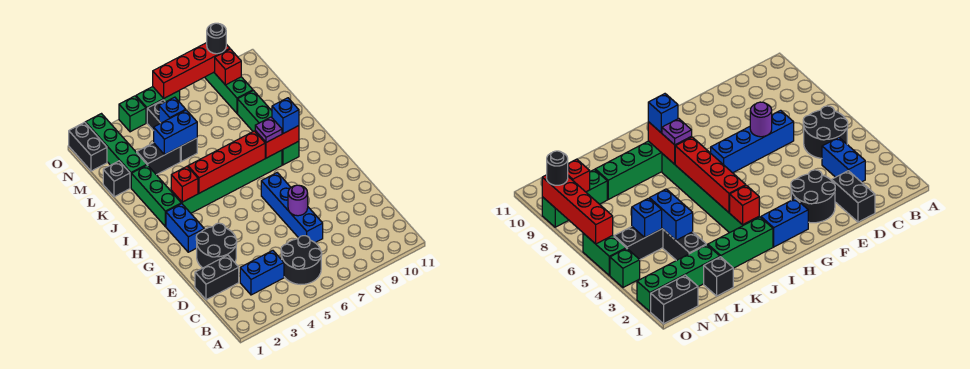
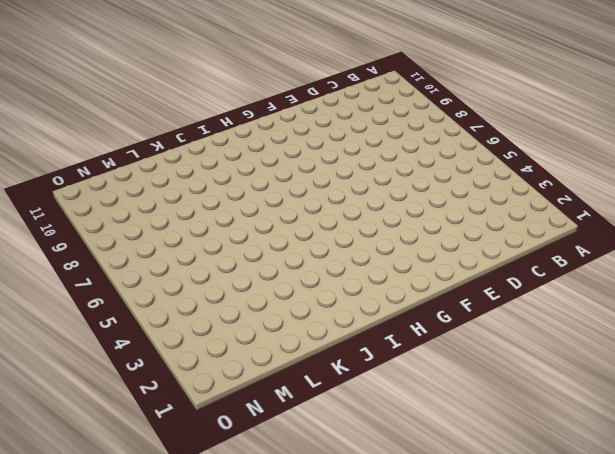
none -> black round brick B5:C6 level 1
none -> blue brick C3:C4 level 1
none -> black brick D1:D2 level 1

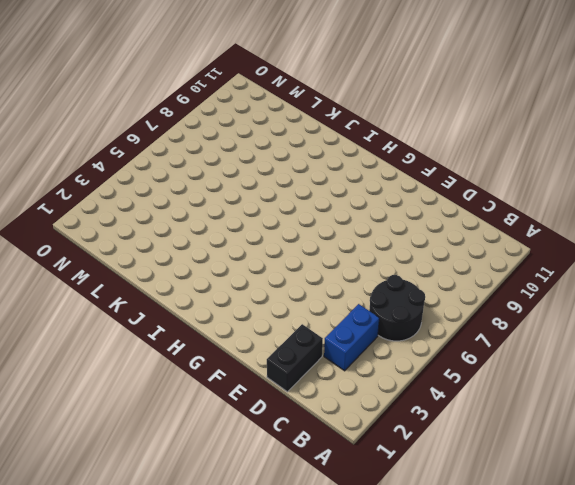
none -> blue brick D7:G7 level 1
none -> black round brick E2:F3 level 1
none -> blue brick G2:H2 level 1

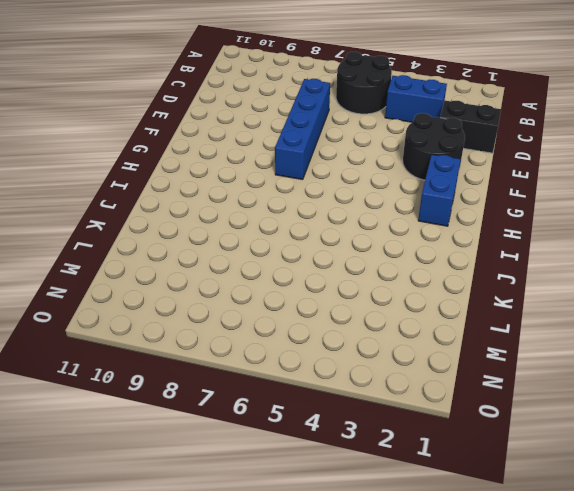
none -> green brick I2:K2 level 1
none -> green brick I3:I8 level 1
none -> green brick I9:L9 level 1

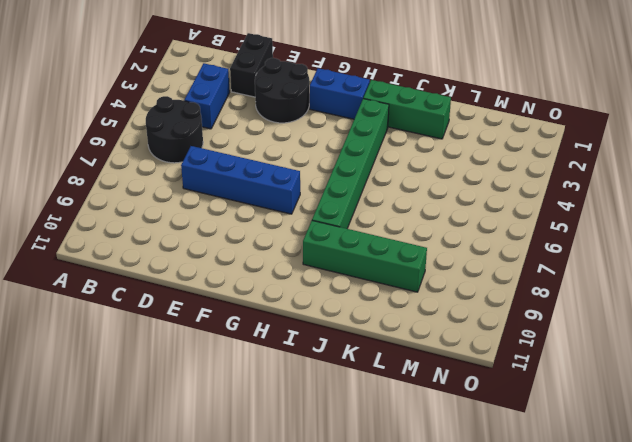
none -> black brick L1 level 1
none -> green brick L2:O2 level 1
none -> black brick L3:L4 level 1

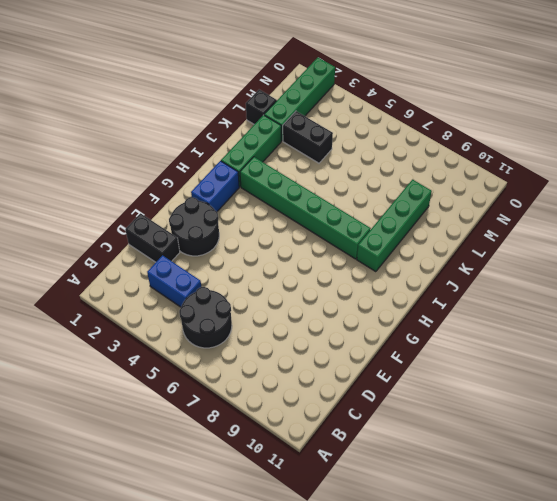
none -> blue brick D7:G7 level 1
none -> black brick L5:N5 level 1
none -> green brick M9:O9 level 1

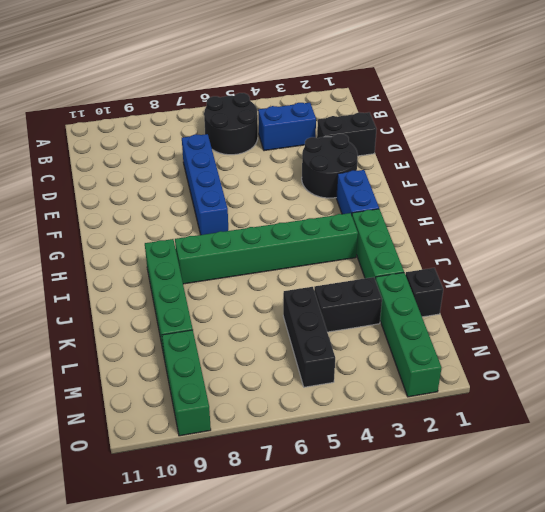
none -> black brick N1:O1 level 1
none -> green brick O4 level 1
none -> green brick O5:O6 level 1

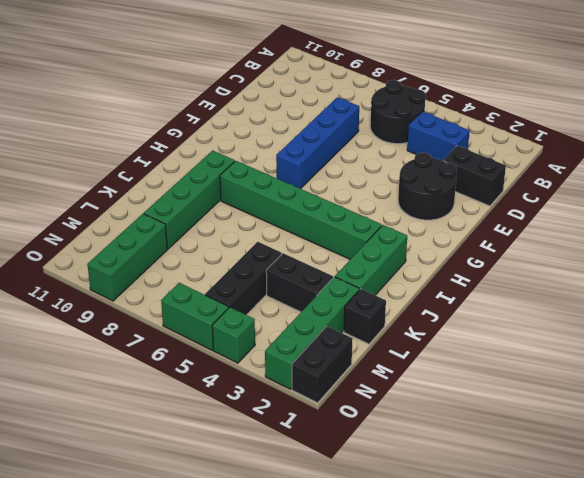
none -> blue brick G2:H2 level 1
none -> purple round brick E7 level 2
none -> red brick I3 level 2

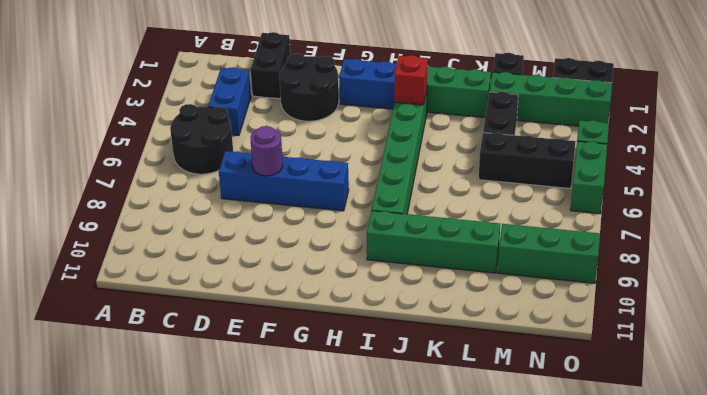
none -> red brick I4:I7 level 2
none -> red brick I8:I9 level 2
none -> blue brick L4:L5 level 2

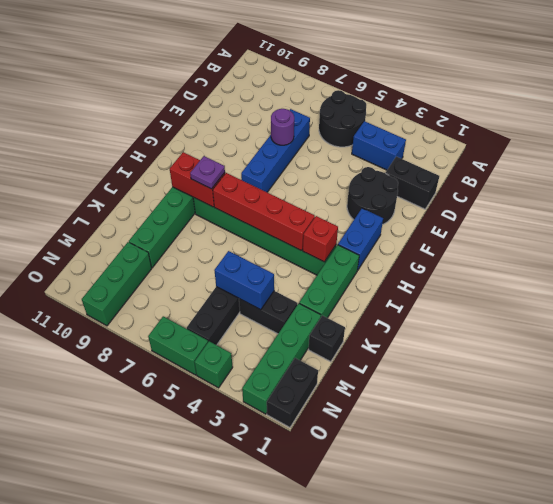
none -> blue brick M5 level 2
none -> red brick N9 level 2
none -> red brick O6:O9 level 2

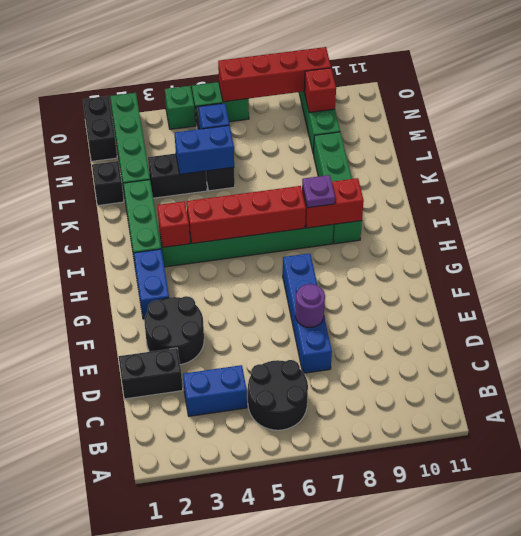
none -> blue brick I9 level 3
none -> black round brick O9 level 3

